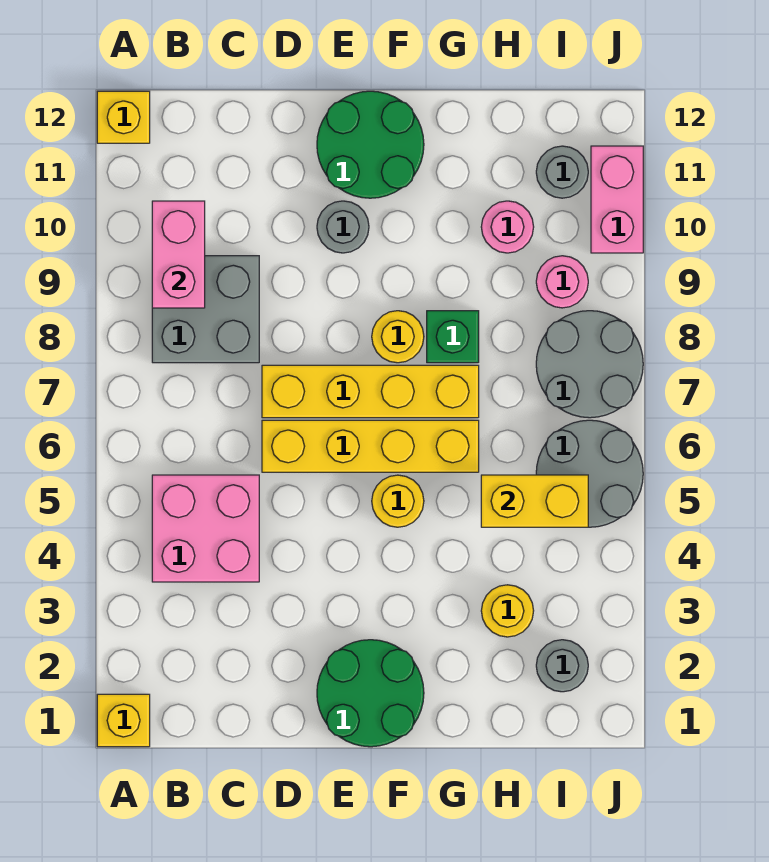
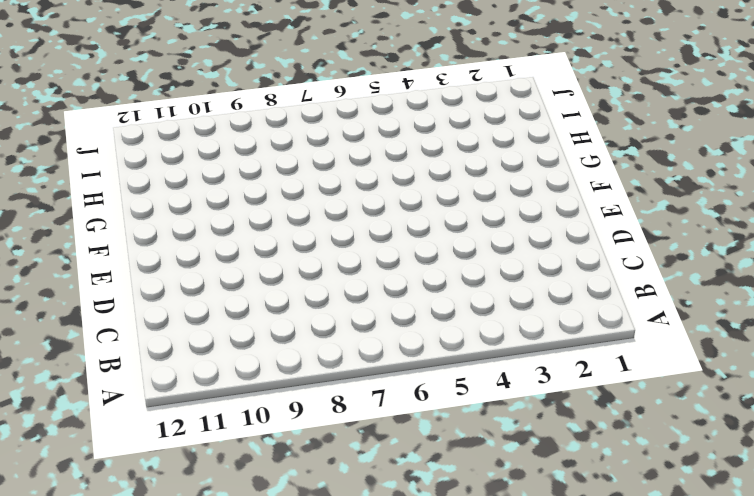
none -> yellow brick A1 level 1
none -> yellow brick A12 level 1
none -> pink brick B4:C5 level 1

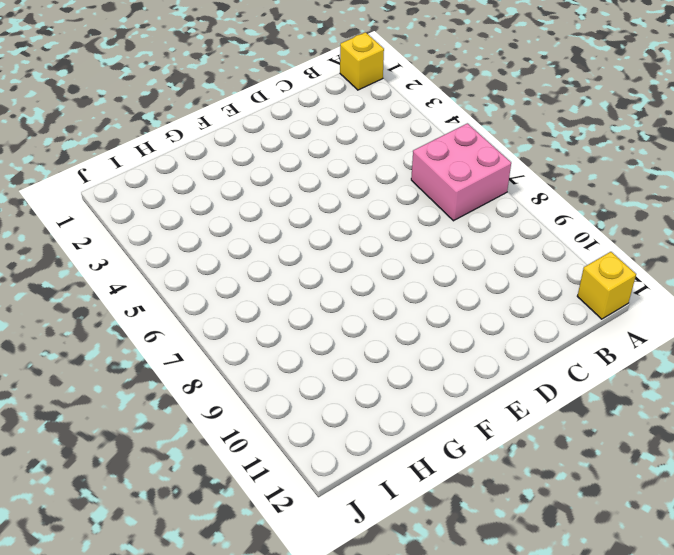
pink brick A6:B7 level 1 -> pink brick B4:C5 level 1
none -> grey brick B8:C9 level 1
none -> yellow brick D6:G6 level 1
none -> yellow brick D7:G7 level 1

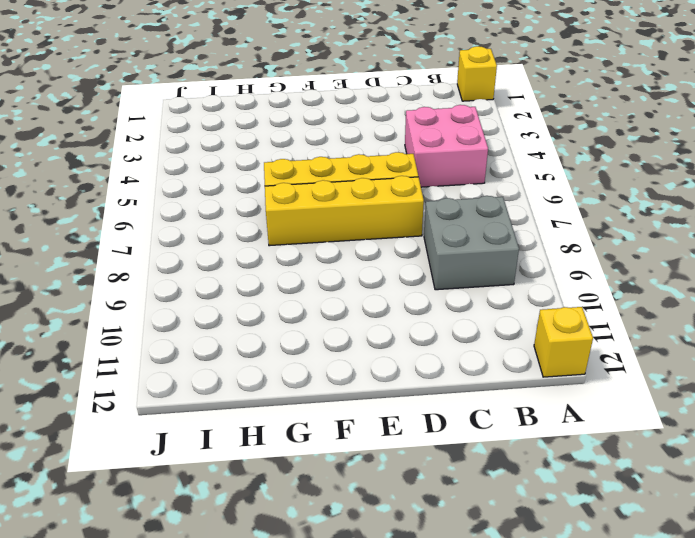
none -> green round brick E1:F2 level 1
none -> grey round brick E10 level 1
none -> green round brick E11:F12 level 1

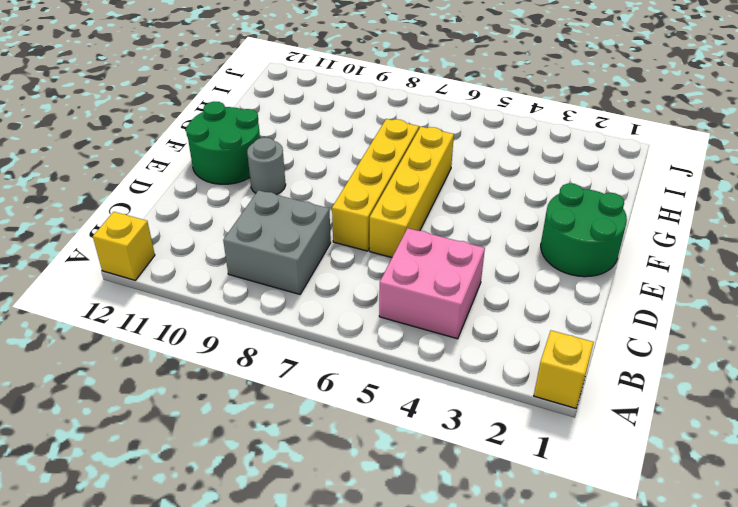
none -> yellow round brick F5 level 1
none -> yellow round brick F8 level 1
none -> green brick G8 level 1

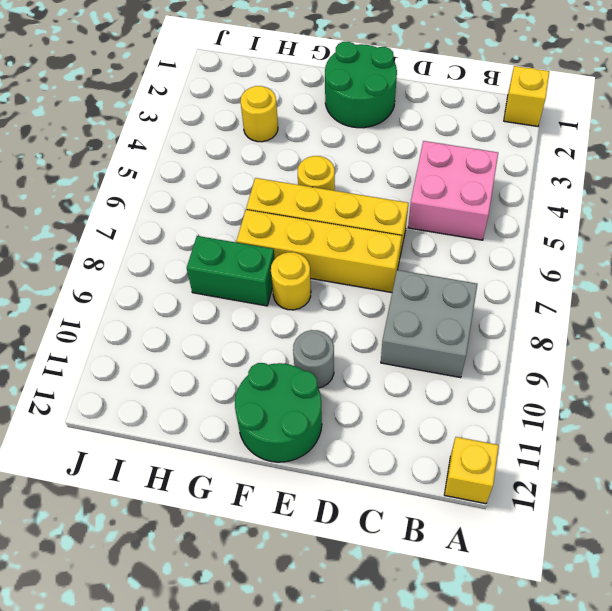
green brick G8:H8 level 1 -> green brick G8 level 1
none -> pink round brick H10 level 1
none -> grey round brick I2 level 1
none -> grey round brick I5:J6 level 1

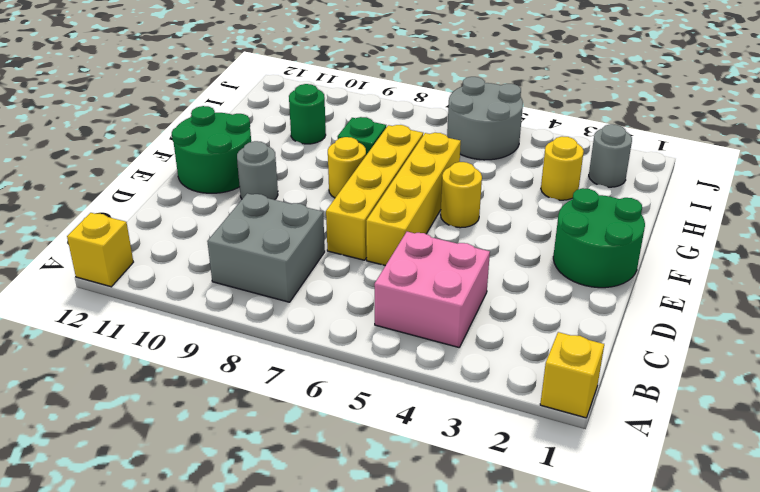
green round brick H10 level 1 -> pink round brick H10 level 1
none -> grey round brick I7:J8 level 1
none -> pink round brick I9 level 1
none -> grey round brick I11 level 1

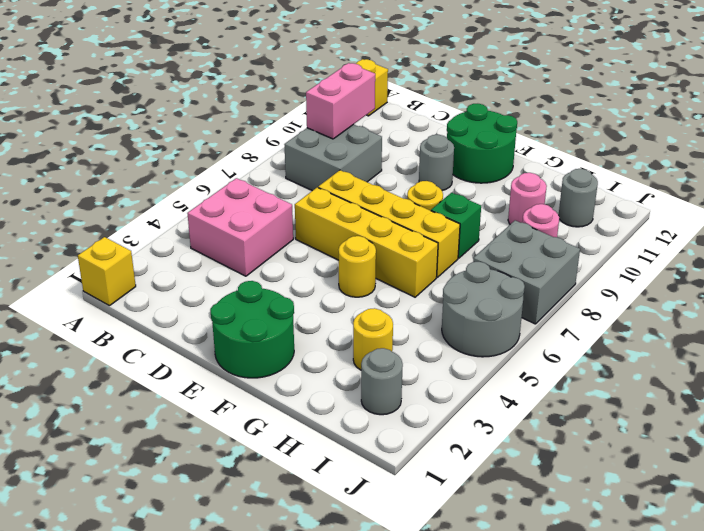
grey brick I7:J8 level 1 -> grey round brick I7:J8 level 1
none -> pink brick J10:J11 level 1
none -> yellow brick H5:I5 level 2

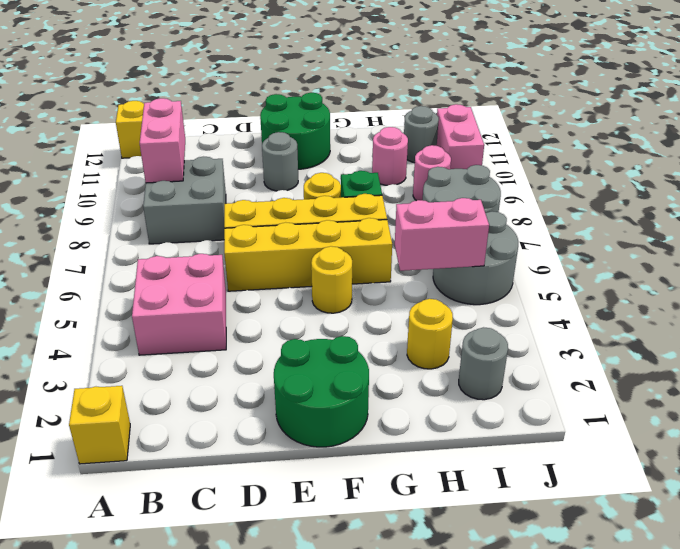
pink brick H5:I5 level 2 -> yellow brick H5:I5 level 2

